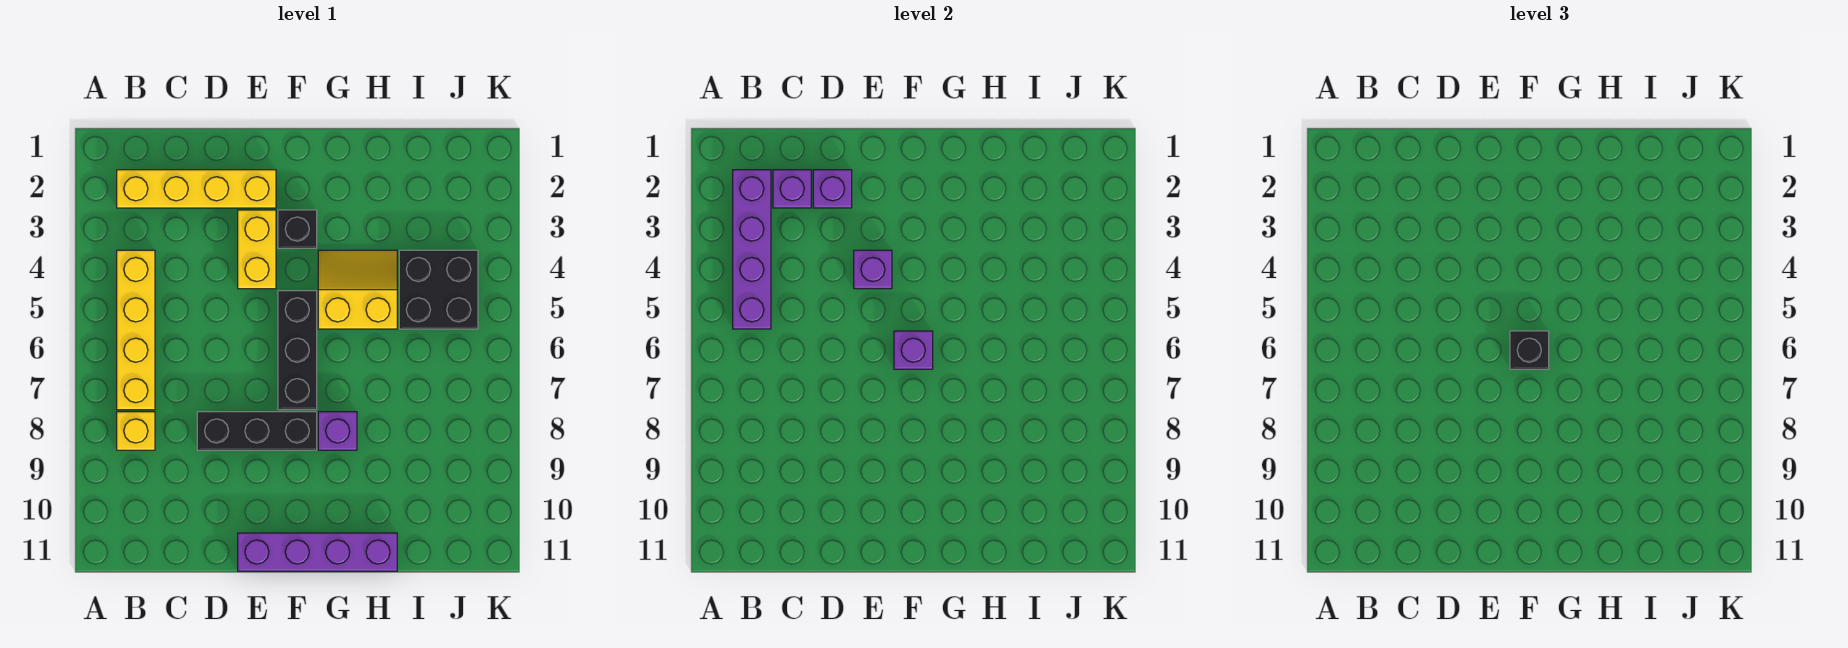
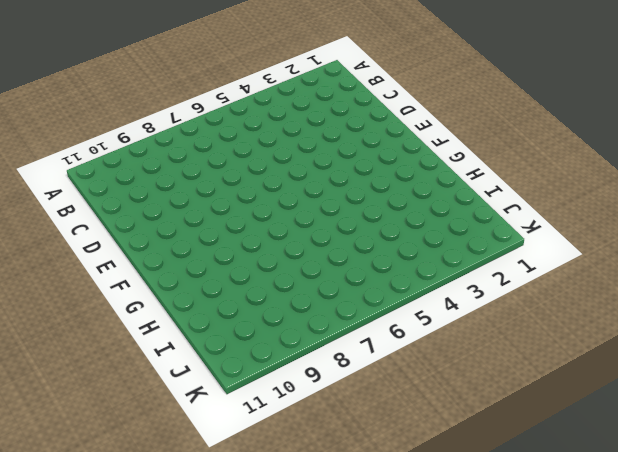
none -> yellow brick B2:E2 level 1
none -> yellow brick B4:B7 level 1
none -> yellow brick B8 level 1

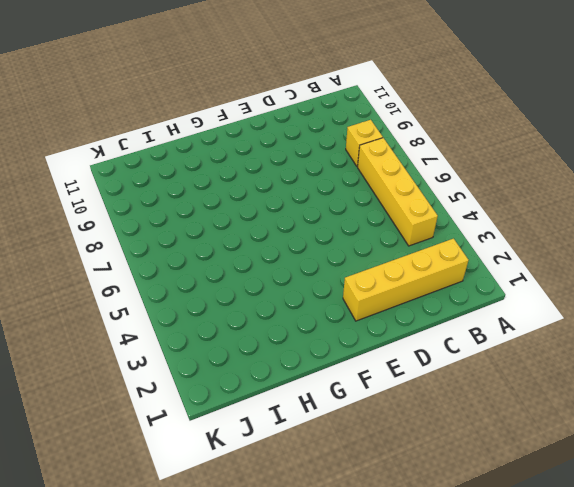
none -> black brick D8:F8 level 1
none -> yellow brick E3:E4 level 1
none -> purple brick E11:H11 level 1

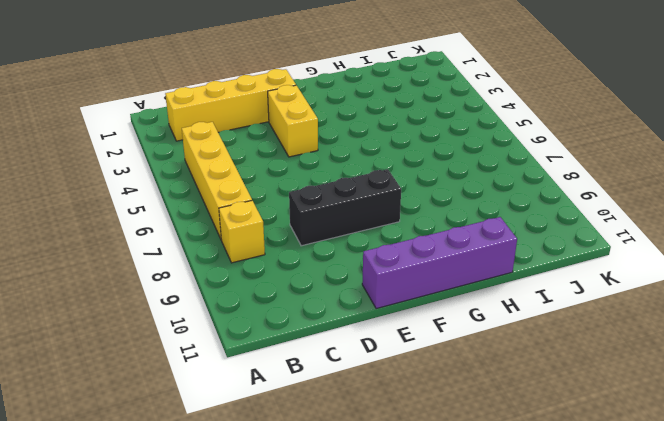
none -> black brick F3 level 1
none -> black brick F5:F7 level 1
none -> yellow slope G4:H5 level 1 top 5

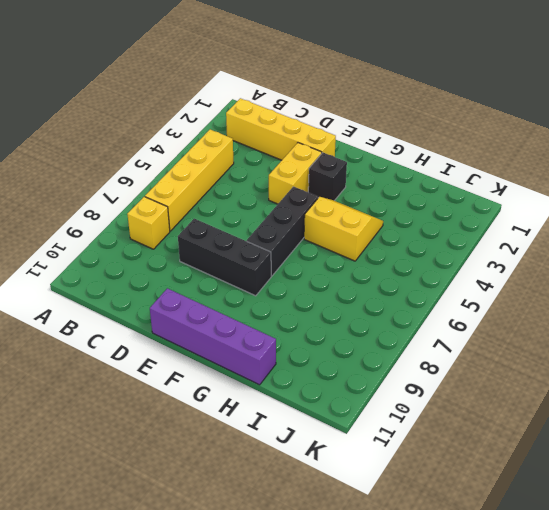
none -> purple brick G8 level 1
none -> black brick I4:J5 level 1
none -> purple brick B2:B5 level 2

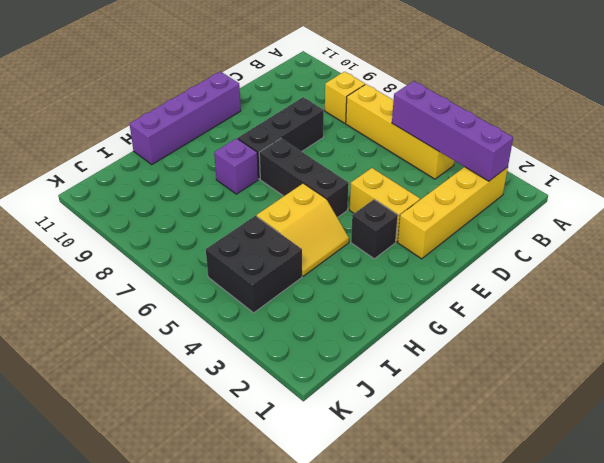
none -> purple brick C2 level 2
none -> purple brick D2 level 2
none -> purple brick E4 level 2

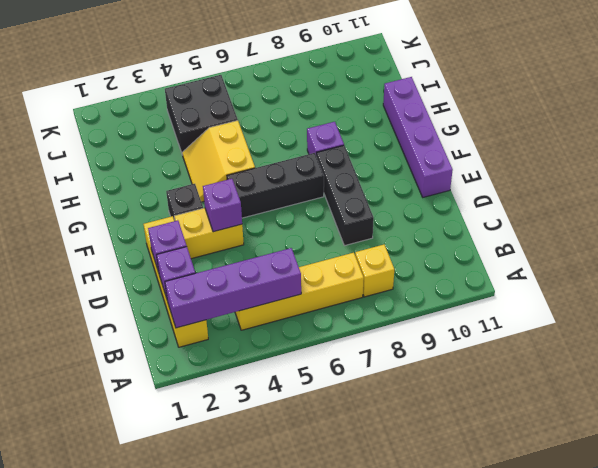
none -> purple brick F6 level 2
none -> black brick F6 level 3

